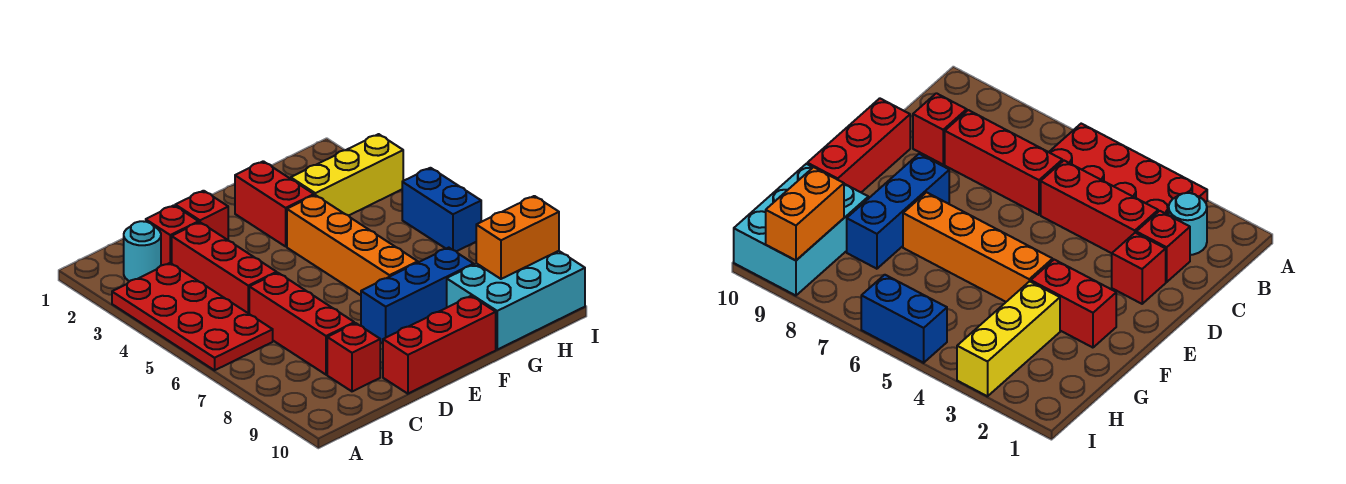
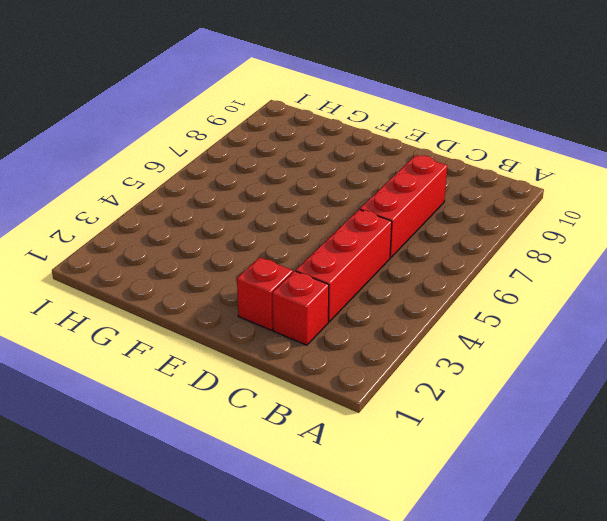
none -> red plate A3:B6 level 1
none -> cyan round brick B2 level 1
none -> red brick C9 level 1

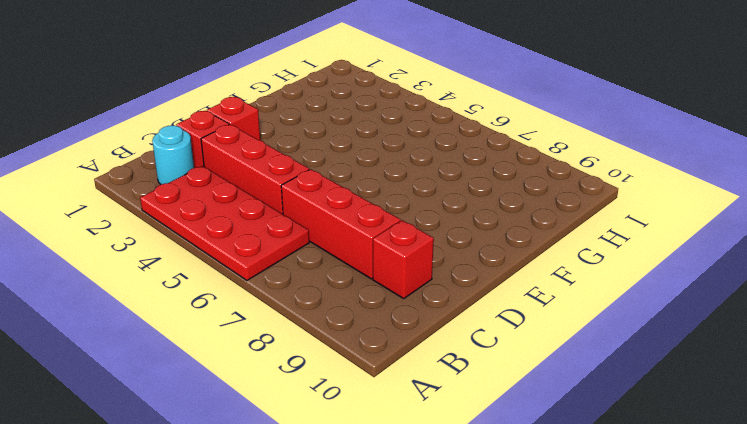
none -> red brick D10:F10 level 1
none -> blue brick E8:G8 level 1
none -> red brick F2:F3 level 1

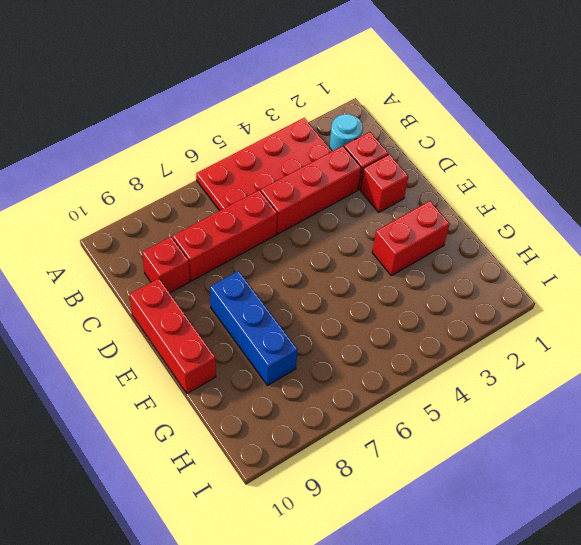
none -> orange brick F4:F7 level 1
none -> yellow brick G3:I3 level 1
none -> cyan brick G9:I10 level 1

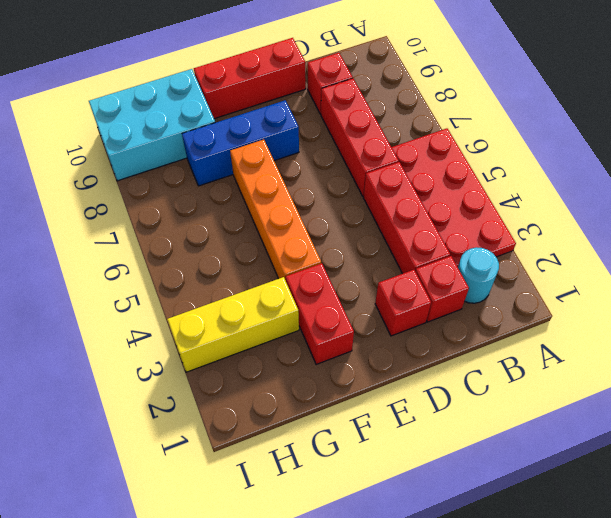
none -> blue brick I5:I6 level 1
none -> orange brick H9:I9 level 2

